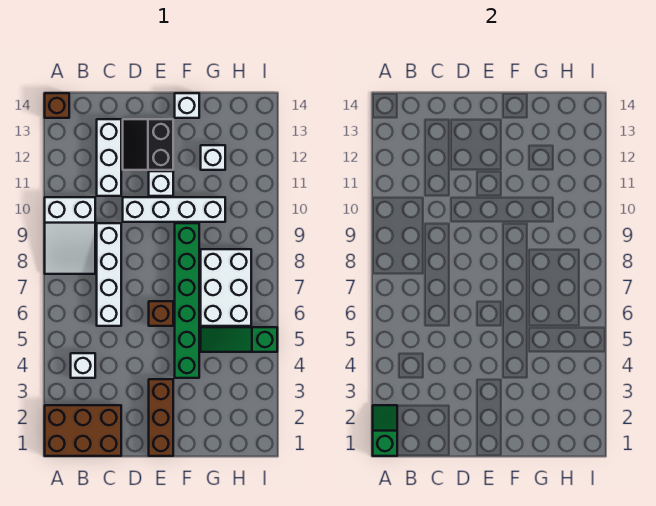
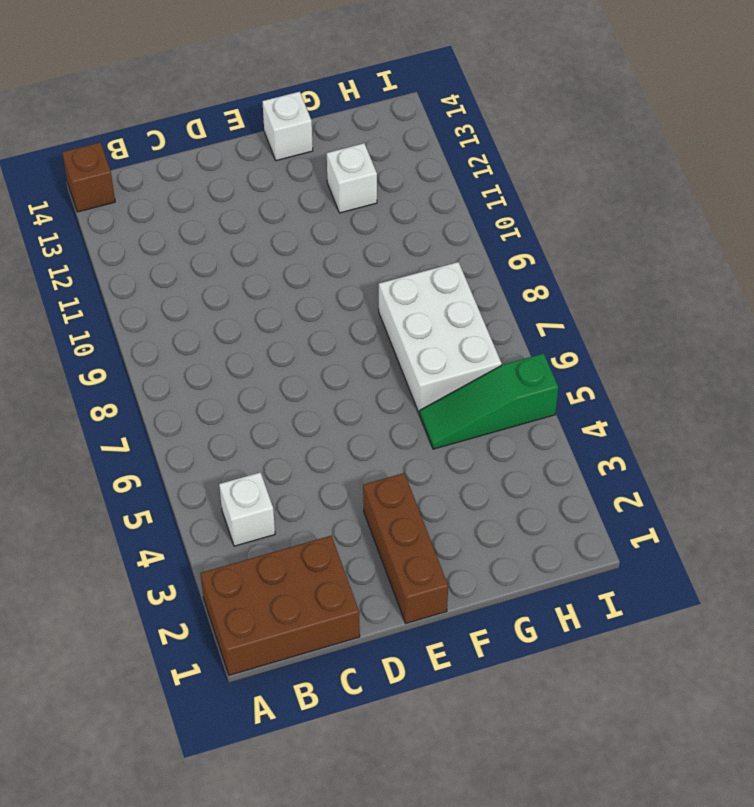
none -> white slope A8:B10 level 1 top 10
none -> white brick C6:C9 level 1
none -> white brick C11:C13 level 1

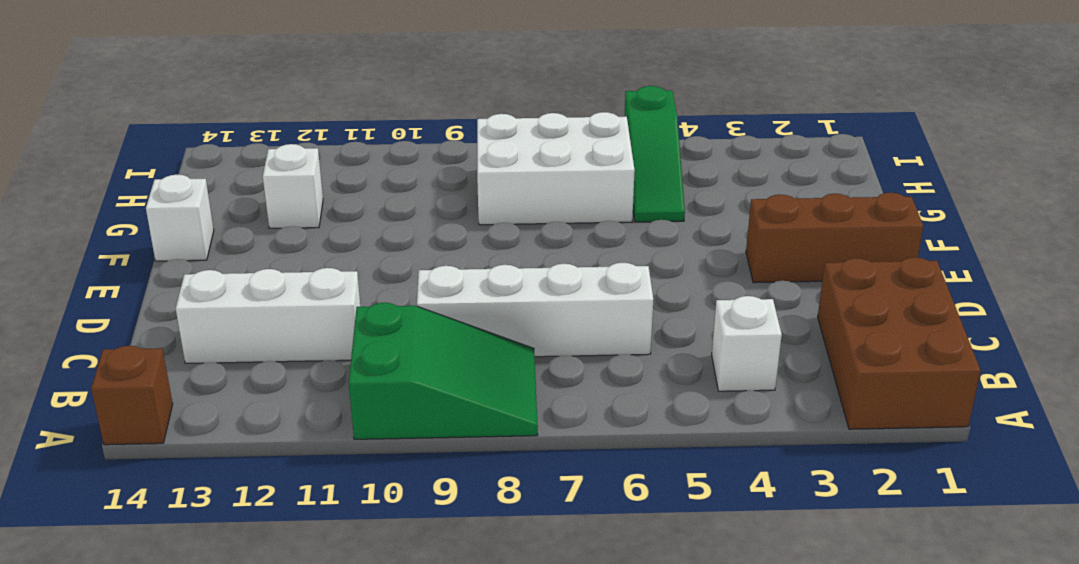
green slope A8:B10 level 1 top 10 -> white slope A8:B10 level 1 top 10
none -> white brick D10:G10 level 1
none -> black slope D12:E13 level 1 top E
none -> brown brick E6 level 1

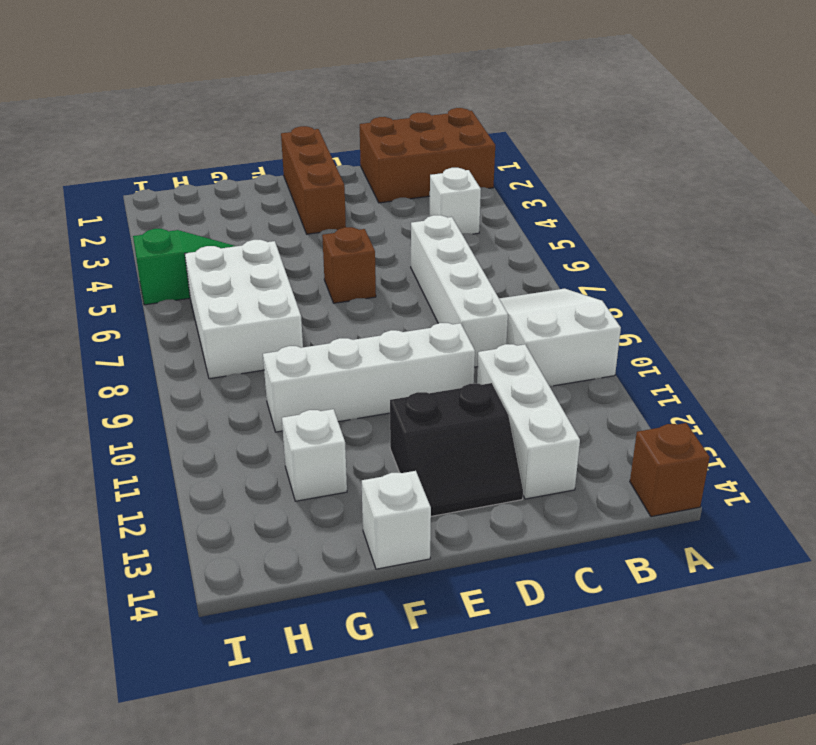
black slope D12:E13 level 1 top 12 -> black slope D12:E13 level 1 top E
none -> white brick E11 level 1
none -> green brick F4:F9 level 1
none -> green slope A1:A2 level 2 top 1

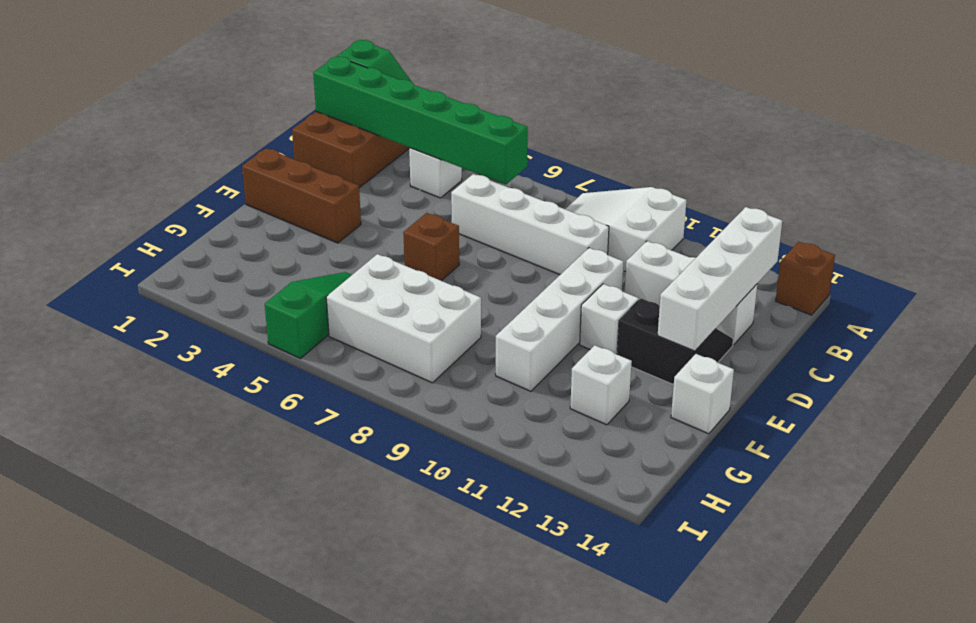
green brick B1:B6 level 2 -> green brick F4:F9 level 1
white brick B13:E13 level 2 -> none

